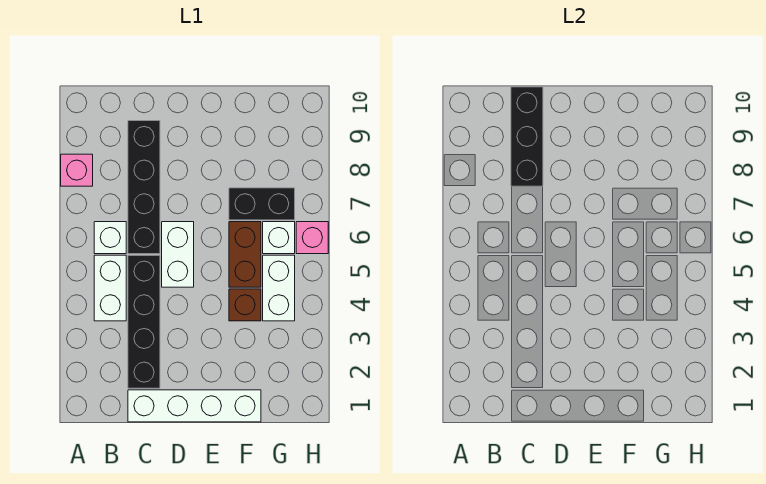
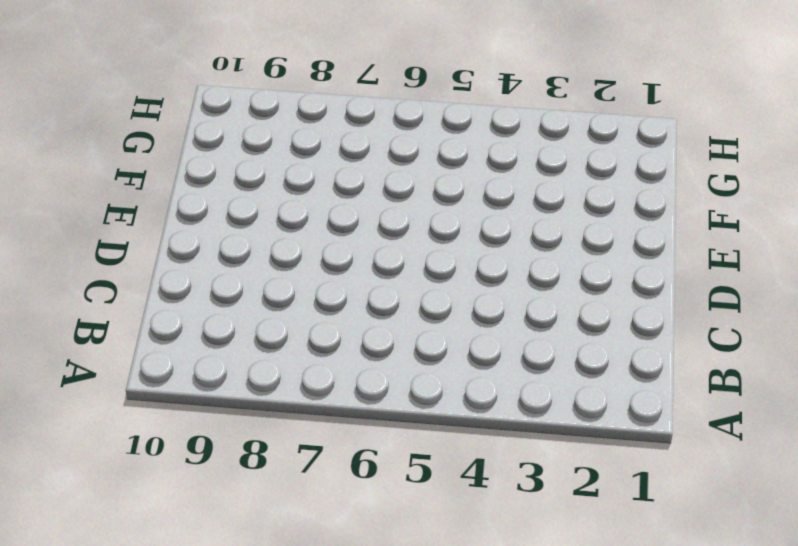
none -> pink brick A8 level 1
none -> white brick B4:B5 level 1
none -> white brick B6 level 1

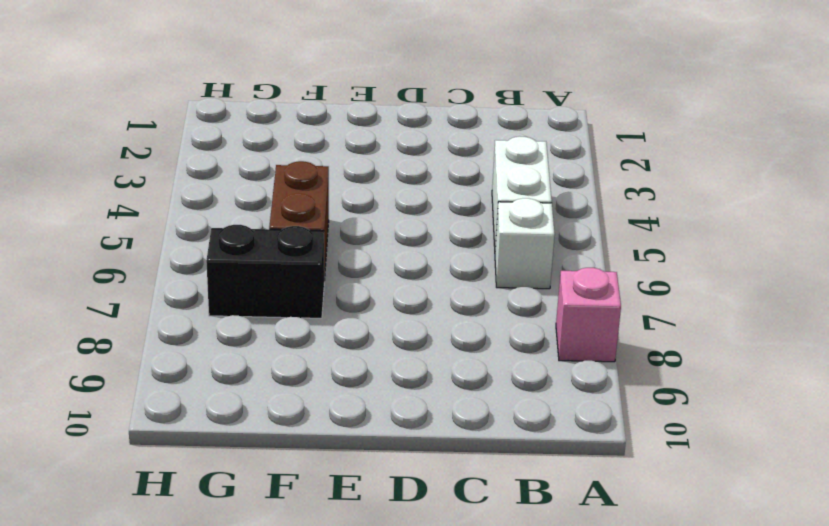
none -> white brick C1:F1 level 1
none -> black brick C2:C5 level 1
none -> black brick C6:C9 level 1

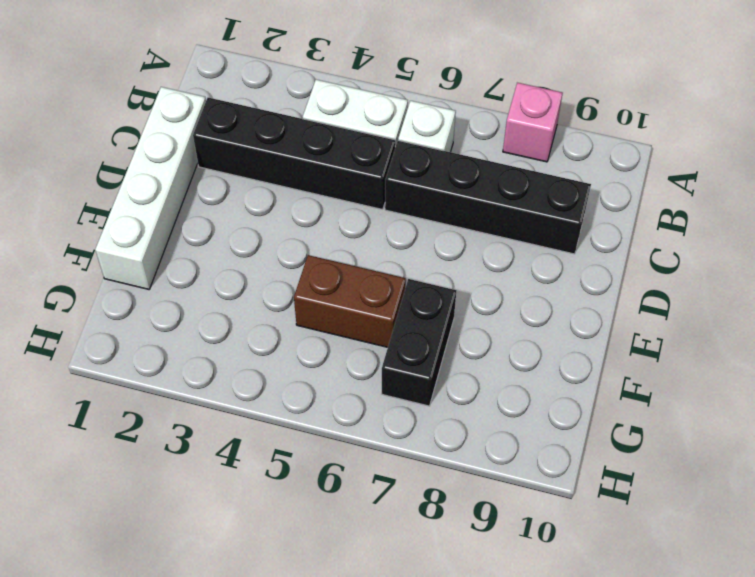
none -> white brick D5:D6 level 1
none -> brown brick F4 level 1
none -> white brick G4:G5 level 1

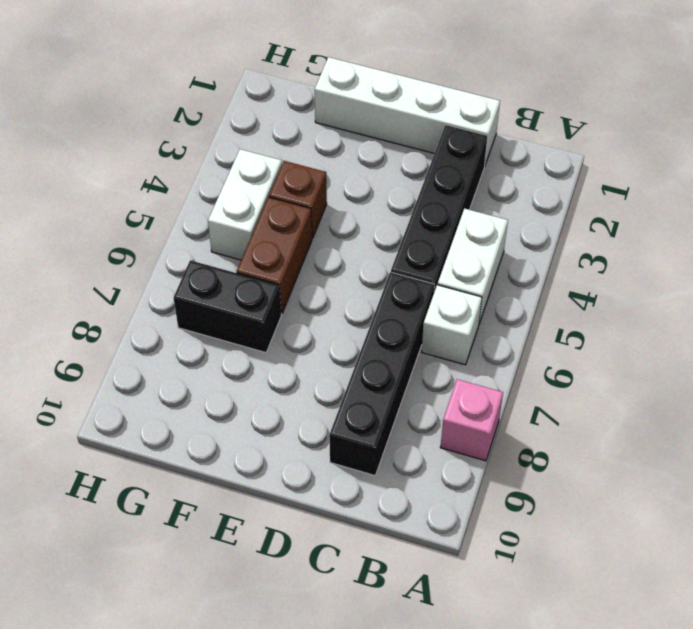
none -> white brick D5:D6 level 1
none -> white brick G6 level 1
none -> pink brick H6 level 1

